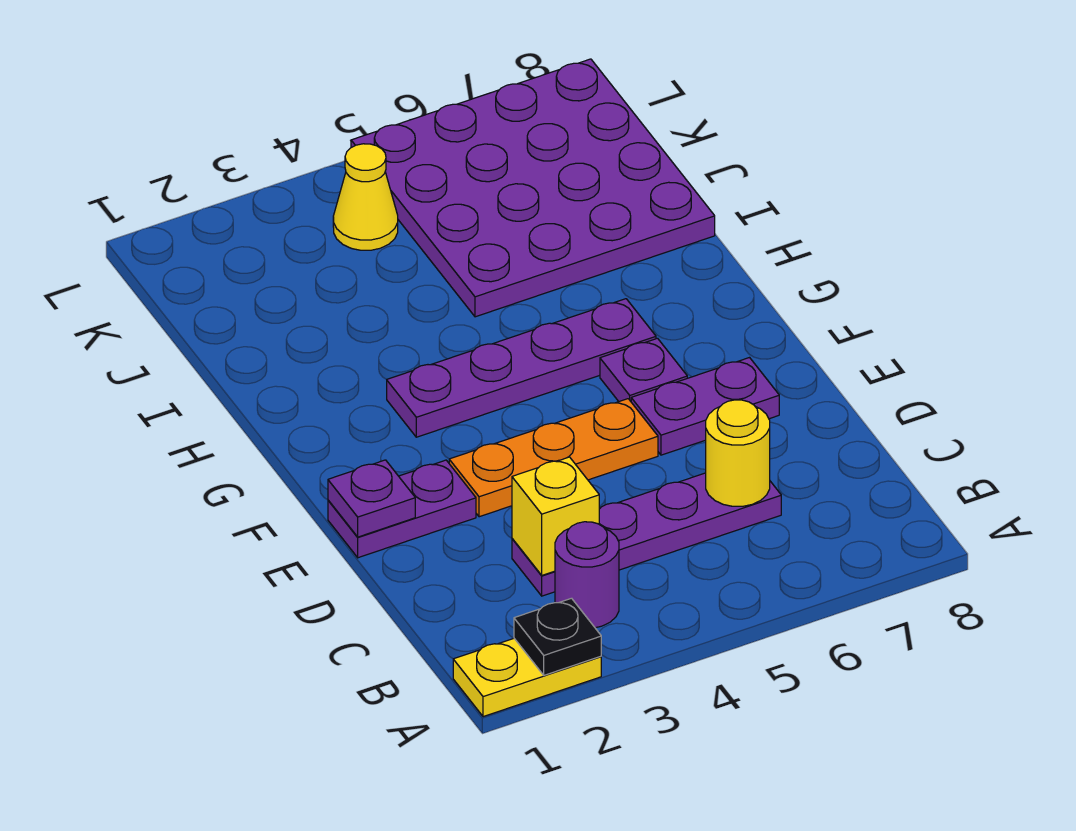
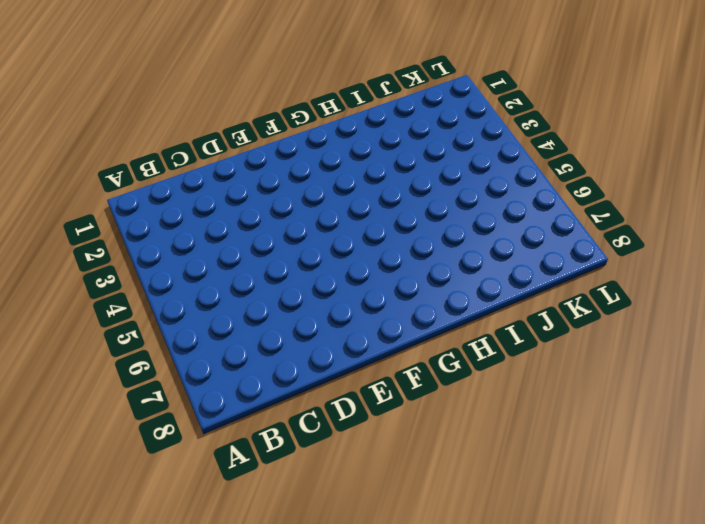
none -> yellow plate A1:A2 level 1
none -> purple round brick B3 level 1
none -> purple plate C3:C6 level 1

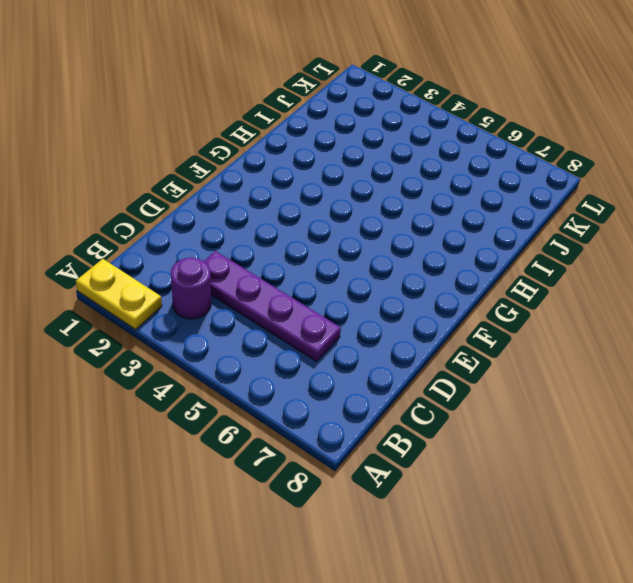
none -> purple plate E1:E2 level 1
none -> orange plate E3:E5 level 1
none -> purple plate E6:E7 level 1

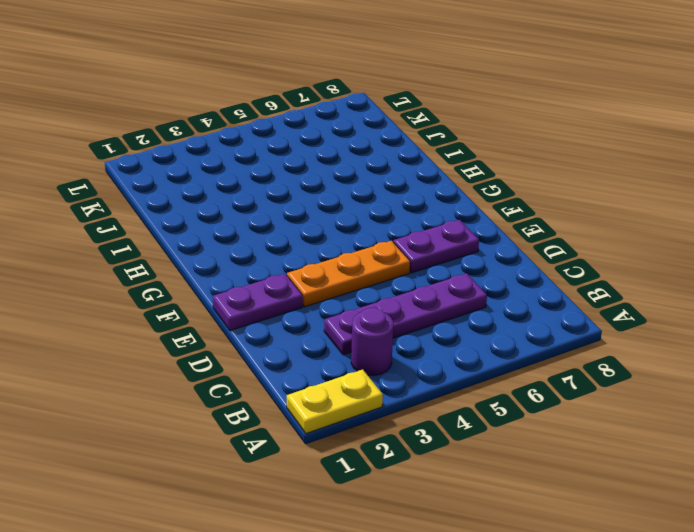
none -> purple plate F6 level 1
none -> purple plate G3:G6 level 1
none -> purple plate I5:L8 level 1

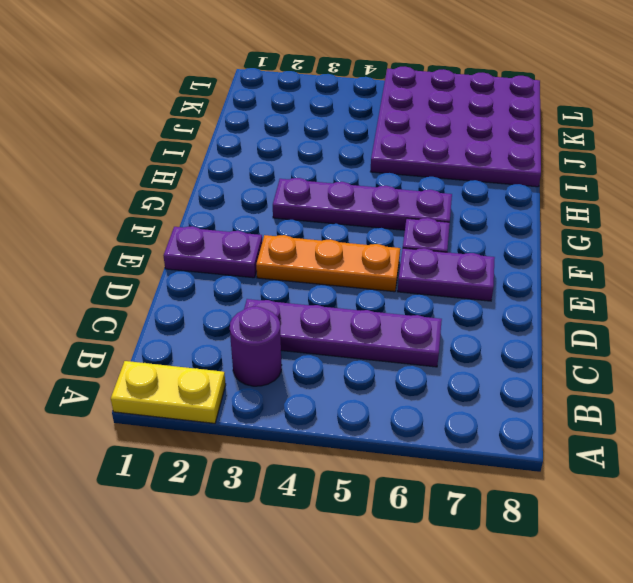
none -> yellow cone K4 level 1
none -> black plate A2 level 2
none -> yellow brick C3 level 2

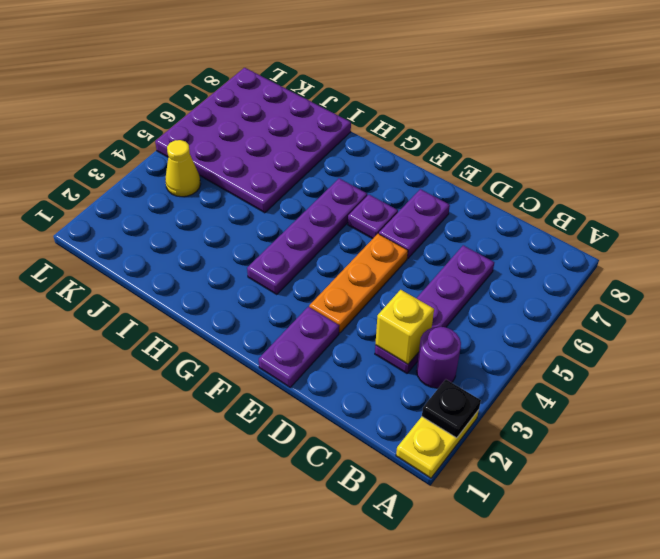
none -> yellow round brick C6 level 2
none -> purple plate E1 level 2

